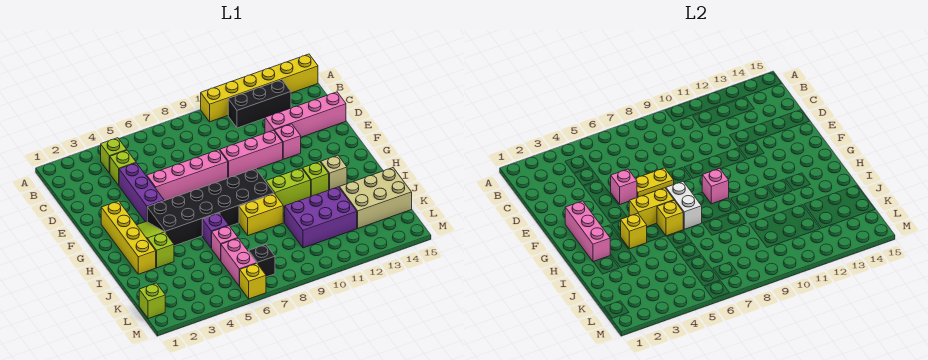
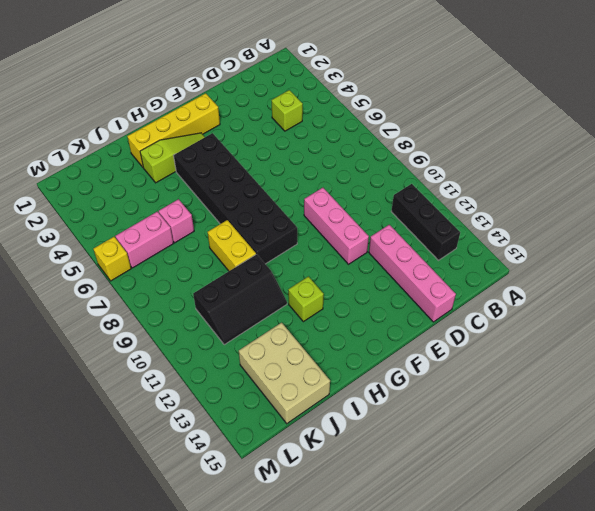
black slope I10:K11 level 1 top 10 -> purple brick J10:K12 level 1
none -> yellow brick A10:A15 level 1
none -> lime brick B4 level 1
none -> purple brick D4:F4 level 1
none -> pink brick E5:E8 level 1

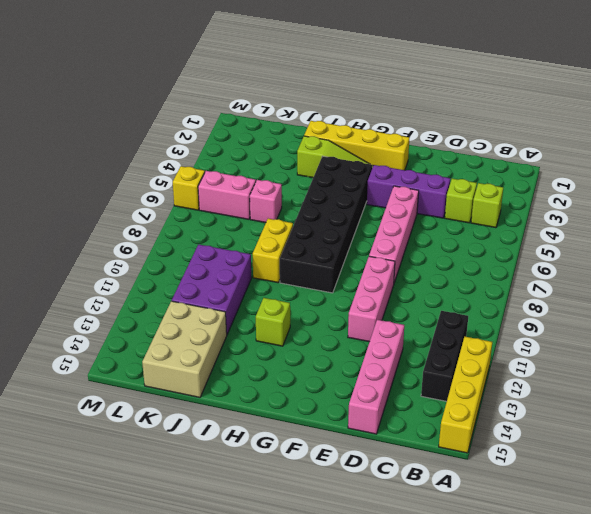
yellow brick A12:A15 level 1 -> yellow brick A10:A15 level 1
none -> pink brick E12 level 1
none -> lime brick H10:H11 level 1
none -> tan brick H13 level 1
none -> purple brick I6 level 1

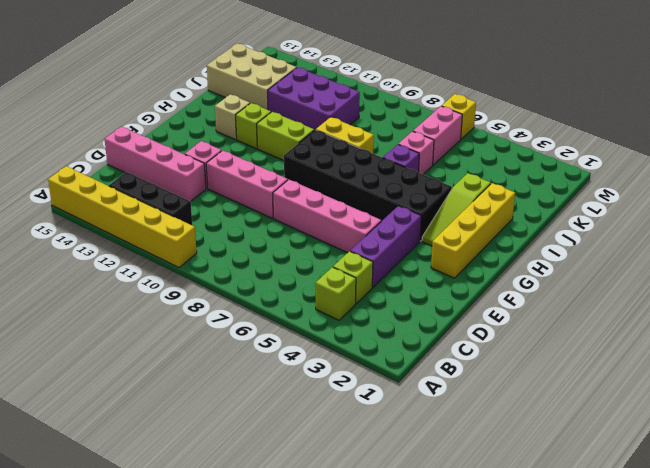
none -> lime brick L1 level 1
none -> black brick L7 level 1
none -> pink brick E5 level 2
none -> yellow plate E6:E7 level 2

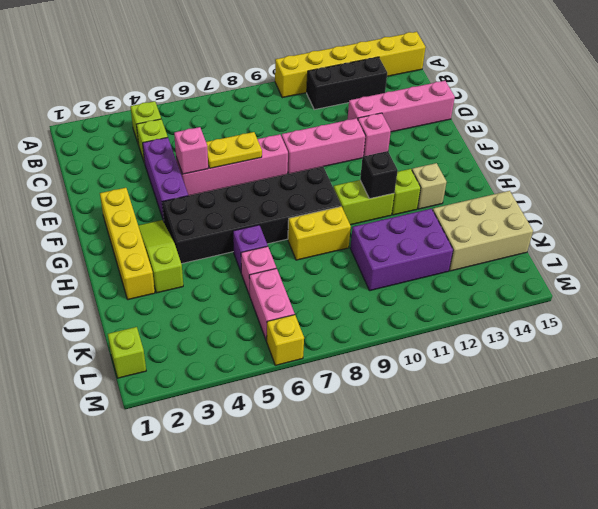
black brick H11 level 2 -> black brick L7 level 1
none -> pink brick F2:H2 level 2
none -> yellow brick G5:G6 level 2
none -> white brick G7:H7 level 2
none -> pink brick G9 level 2

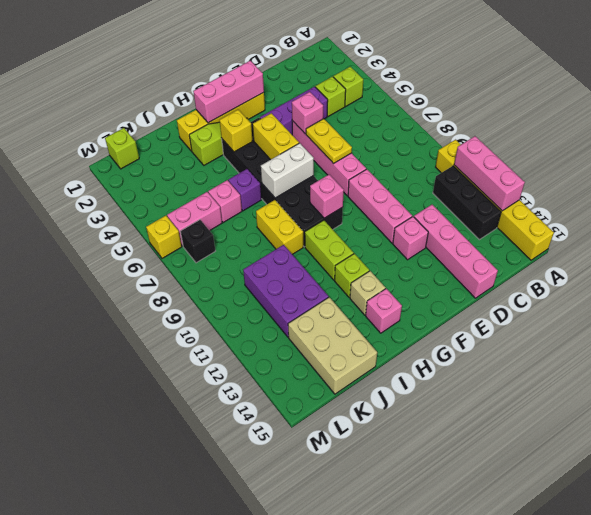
pink brick A11:A13 level 2 -> none
pink brick H14 level 1 -> none
none -> yellow brick H6 level 2

